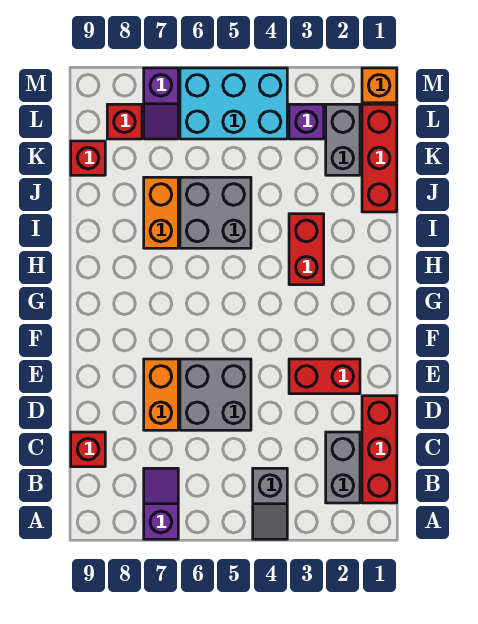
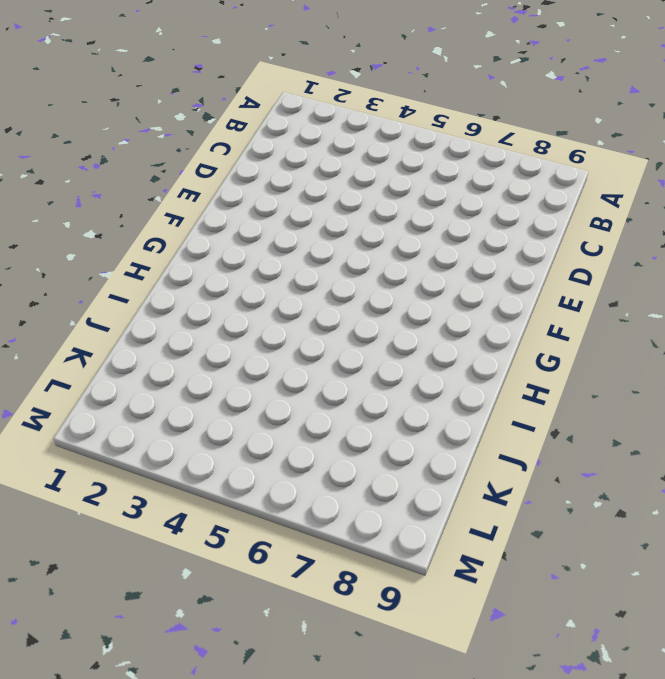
none -> grey slope A4:B4 level 1 top B
none -> purple slope A7:B7 level 1 top A
none -> red brick B1:D1 level 1

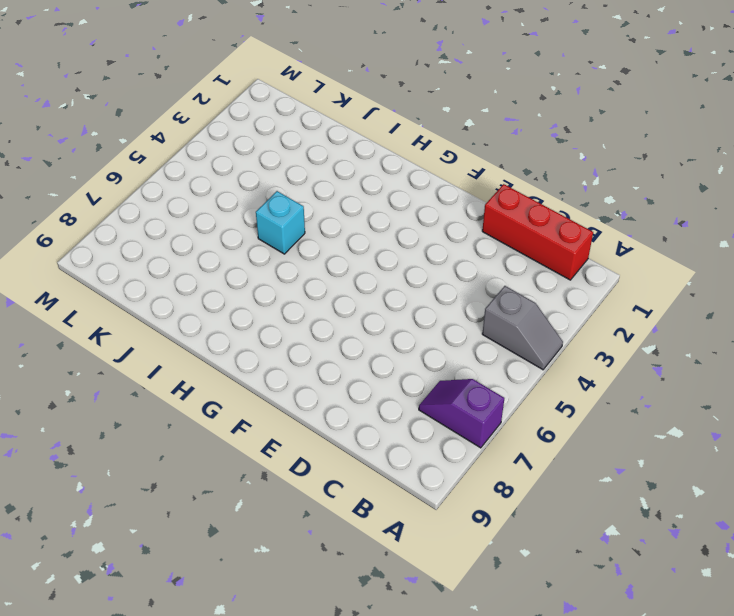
cyan brick I5 level 1 -> grey brick I5:J6 level 1
none -> grey brick B2:C2 level 1
none -> red brick C9 level 1
none -> grey brick D5:E6 level 1

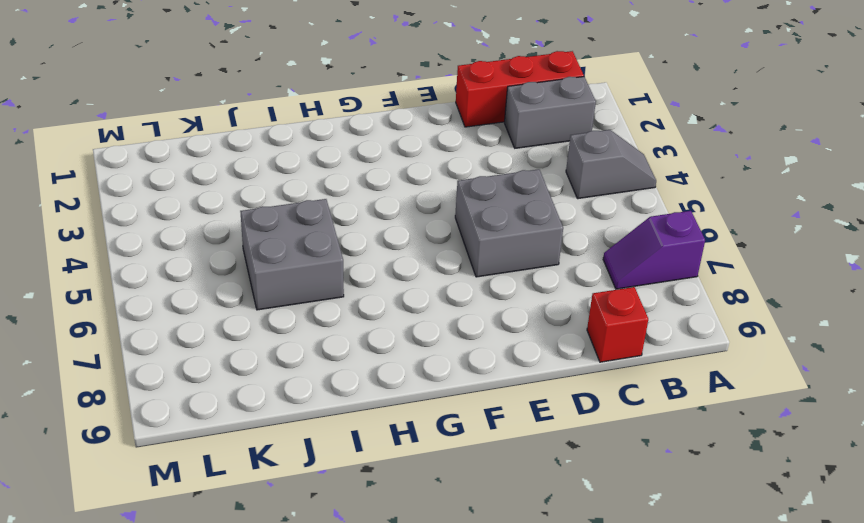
none -> orange brick D7:E7 level 1
none -> red brick E2:E3 level 1
none -> red brick H3:I3 level 1

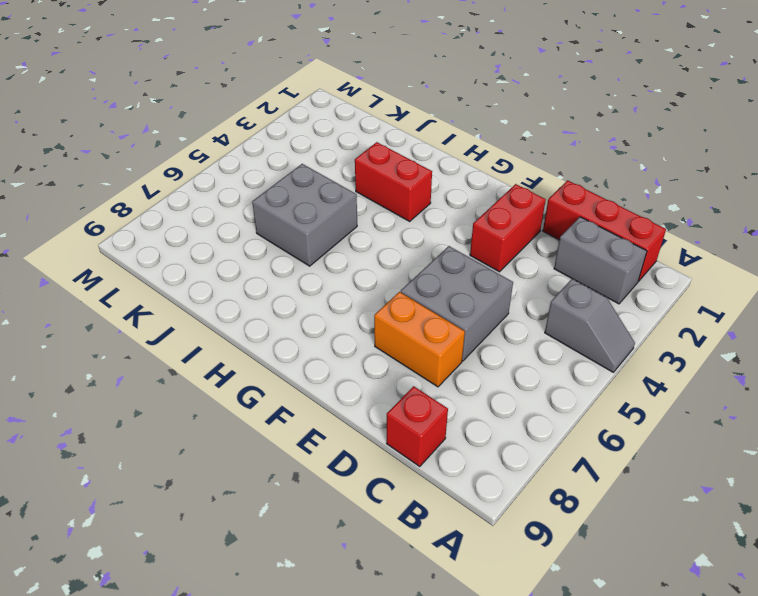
none -> purple slope A7:B7 level 1 top A
none -> orange brick I7:J7 level 1
none -> red brick J1:L1 level 1

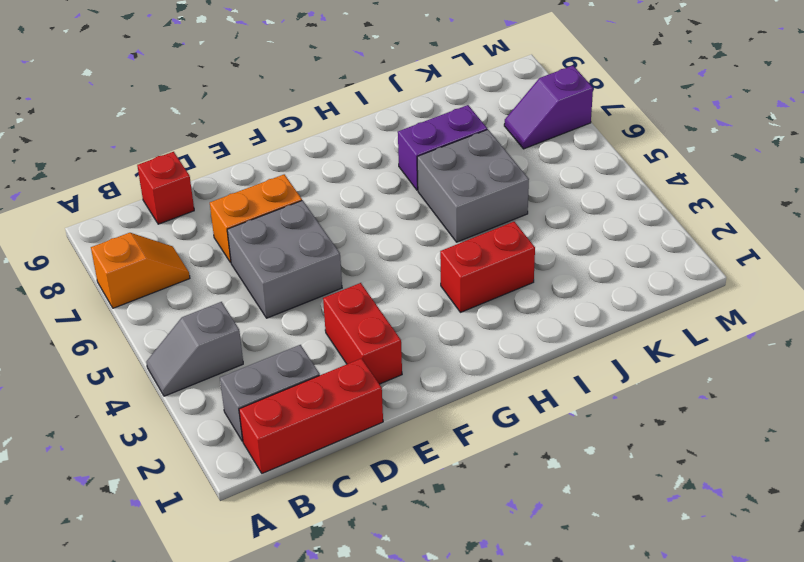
orange slope A7:B7 level 1 top A -> purple slope A7:B7 level 1 top A
purple brick I7:J7 level 1 -> orange brick I7:J7 level 1
none -> red brick J1:L1 level 1
none -> grey brick K2:L2 level 1
none -> red brick K9 level 1

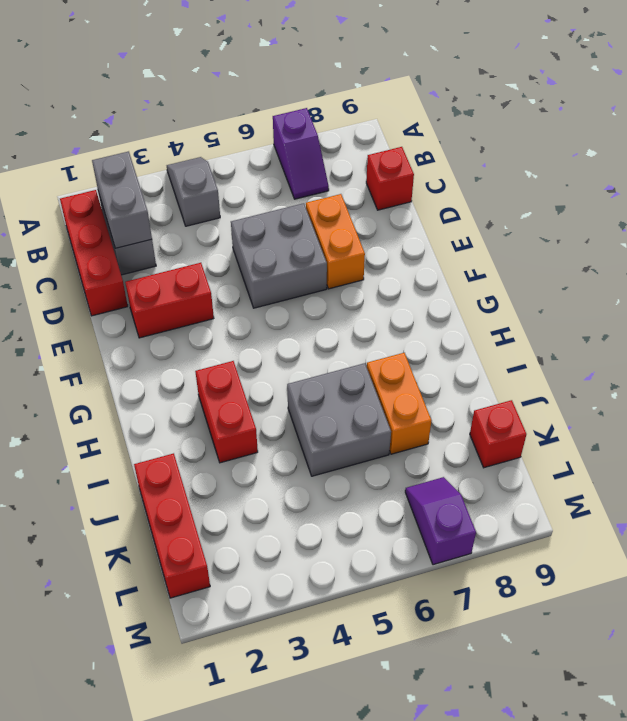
grey brick B2:C2 level 2 -> grey brick K2:L2 level 1
none -> purple brick L3 level 1
none -> cyan brick L4:M6 level 1
none -> red brick L8 level 1

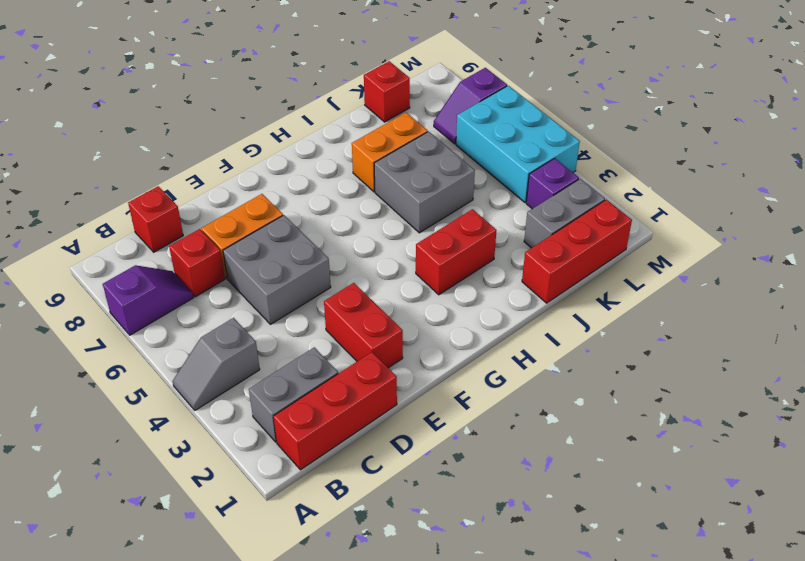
red brick C7 level 1 -> red brick L8 level 1
none -> orange brick M1 level 1

